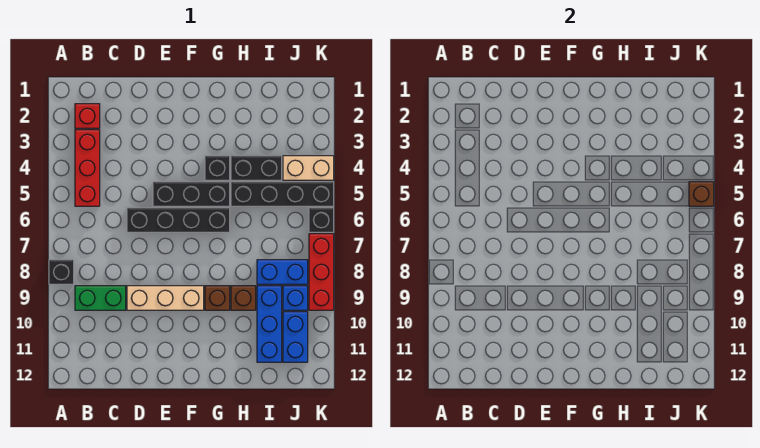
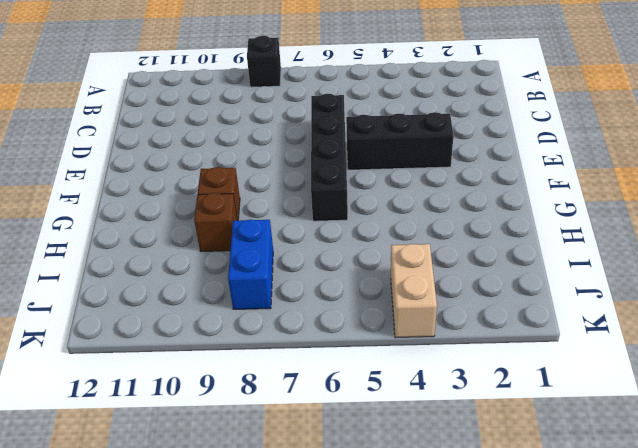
black brick E3:E5 level 1 -> black brick E5:G5 level 1
none -> red brick B2 level 1
none -> red brick B3:B5 level 1
none -> green brick B9:C9 level 1

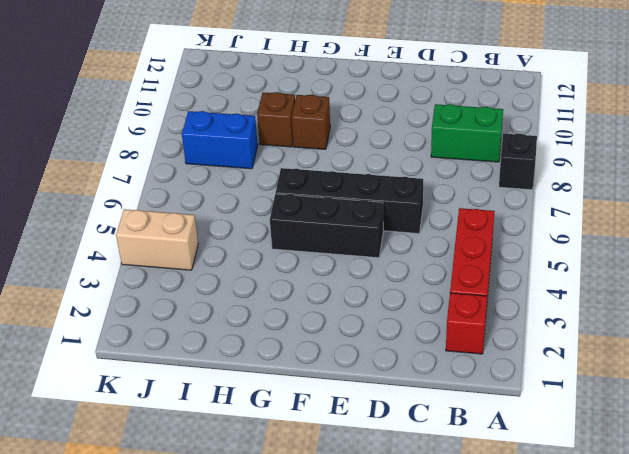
none -> tan brick D9:F9 level 1
none -> black brick G4 level 1
none -> black brick H4:I4 level 1

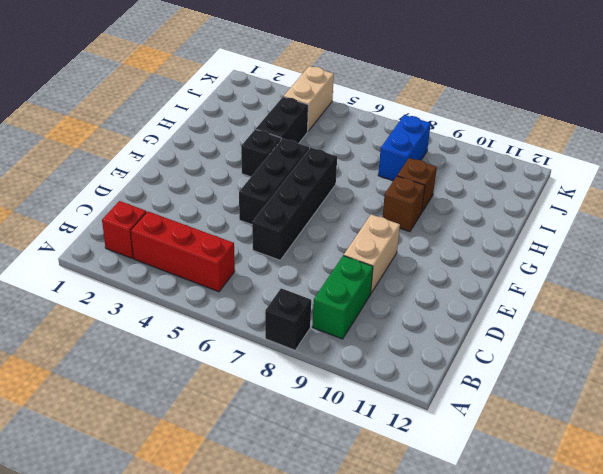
tan brick D9:E9 level 1 -> tan brick D9:F9 level 1
none -> black brick H5:K5 level 1
none -> blue brick I9:I11 level 1
none -> blue brick J9 level 1

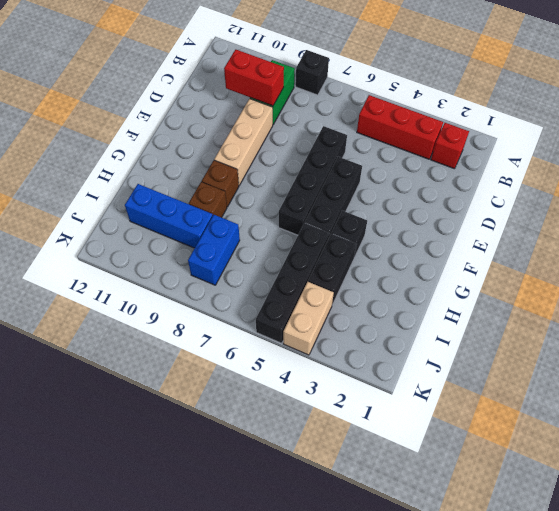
red brick C9:C10 level 2 -> none
none -> blue brick J9 level 1
none -> blue brick J10:J11 level 1
none -> black brick K6 level 1

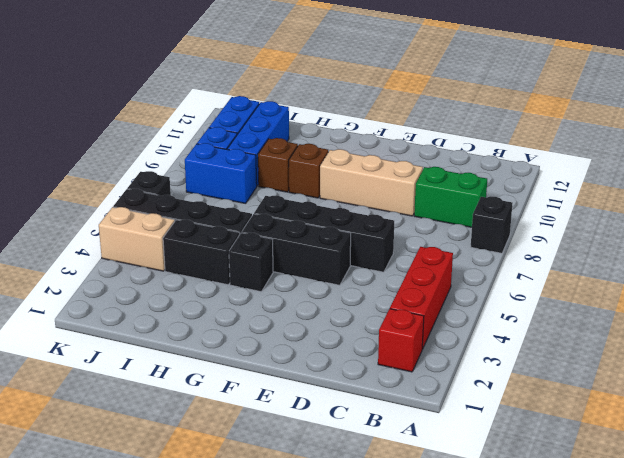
none -> red brick K7:K9 level 1
none -> brown brick K5 level 2

